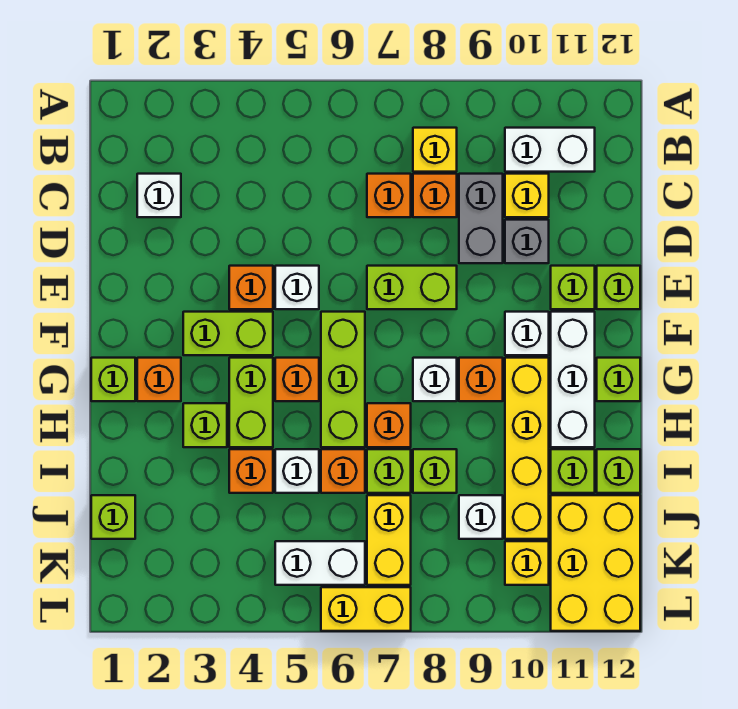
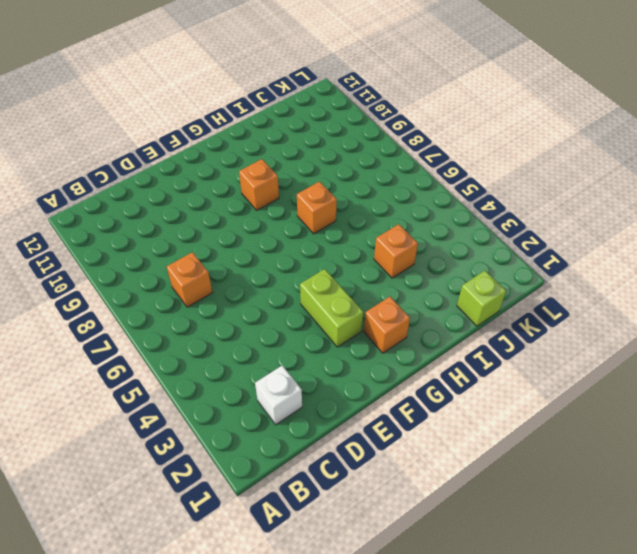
none -> yellow brick B8 level 1
none -> white brick B10:B11 level 1
none -> orange brick C8 level 1
none -> grey brick C9:D9 level 1

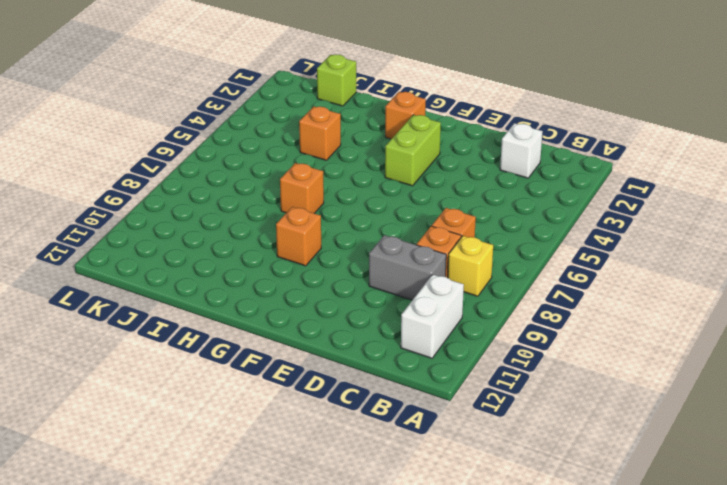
none -> yellow brick C10 level 1
none -> grey brick D10 level 1
none -> orange brick E4 level 1
none -> white brick E5 level 1

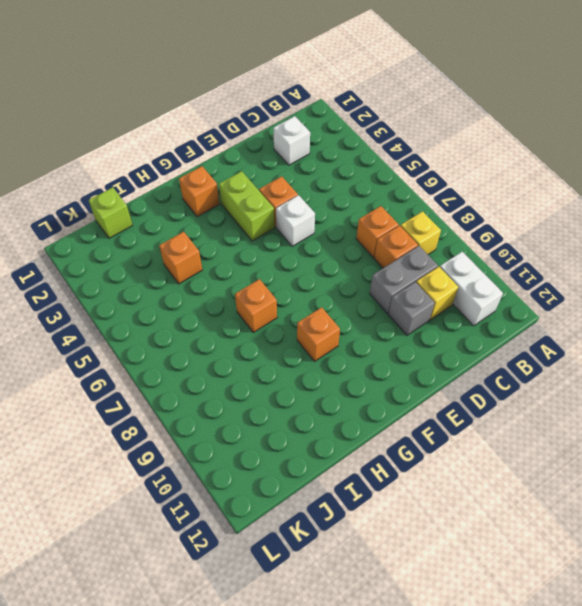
none -> lime brick E7:E8 level 1
none -> lime brick E11 level 1
none -> lime brick E12 level 1
none -> lime brick F6:H6 level 1

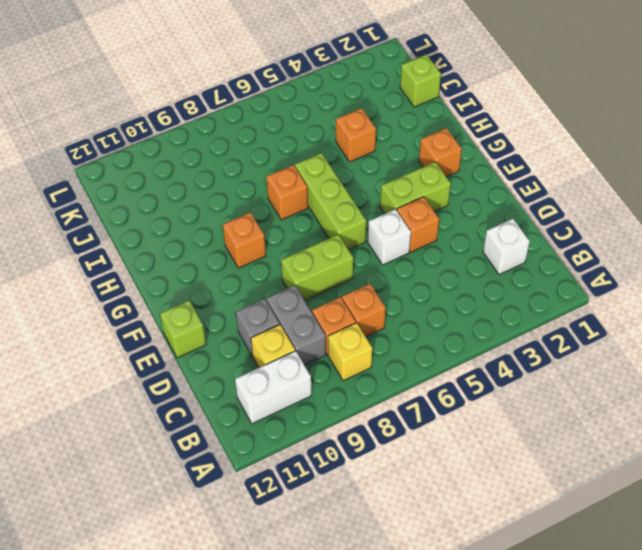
none -> lime brick E11 level 1
none -> white brick F10 level 1
none -> white brick F11:H11 level 1
none -> lime brick G1 level 1

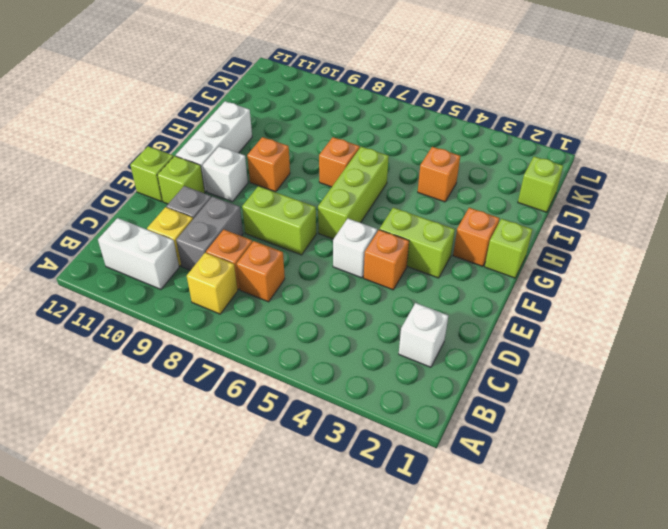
none -> lime brick G4:H4 level 1
none -> orange brick G5 level 1
none -> white brick G8 level 1
none -> yellow brick G10:J10 level 1

